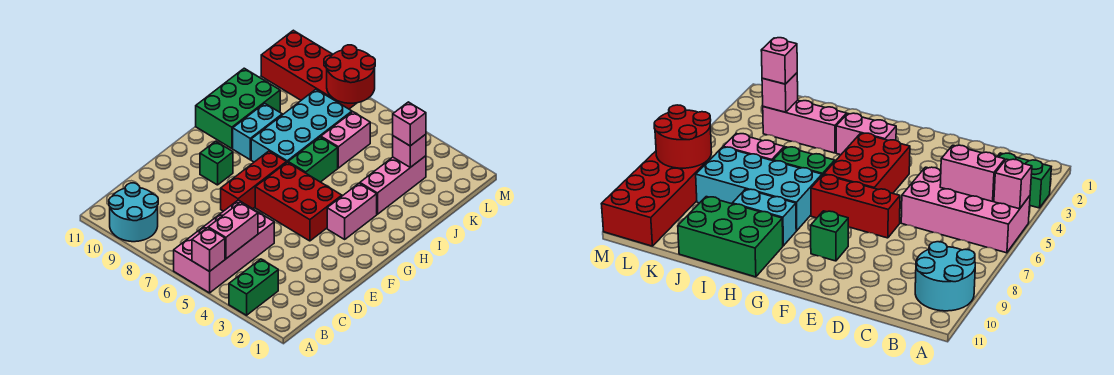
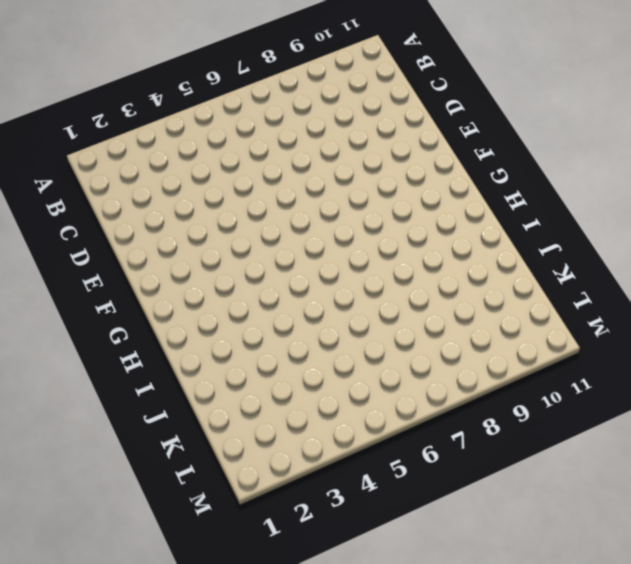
none -> green brick A3:B3 level 1
none -> pink brick A5:D6 level 1
none -> cyan round brick A9:B10 level 1

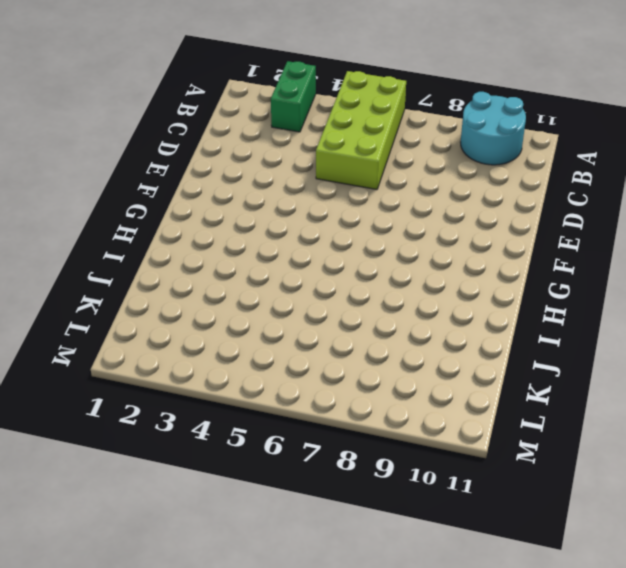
lime brick A5:D6 level 1 -> pink brick A5:D6 level 1
none -> red brick E7:G7 level 1
none -> red brick F4:G6 level 1
none -> green brick F9 level 1

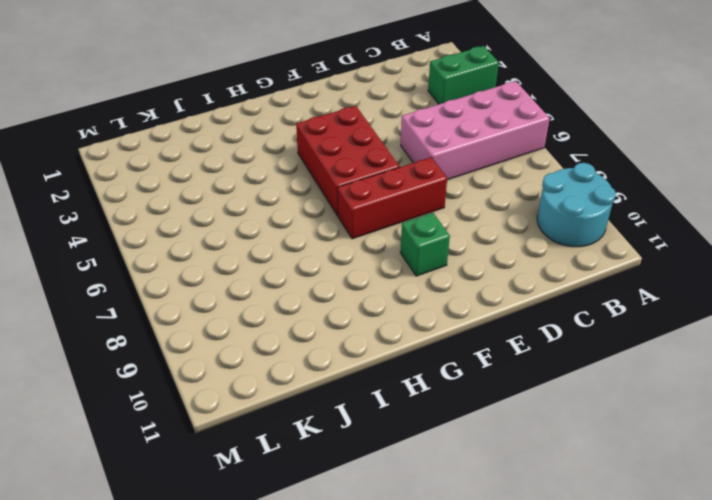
none -> pink brick G3:H3 level 1
none -> green brick H6:I6 level 1
none -> cyan brick H7:K8 level 1

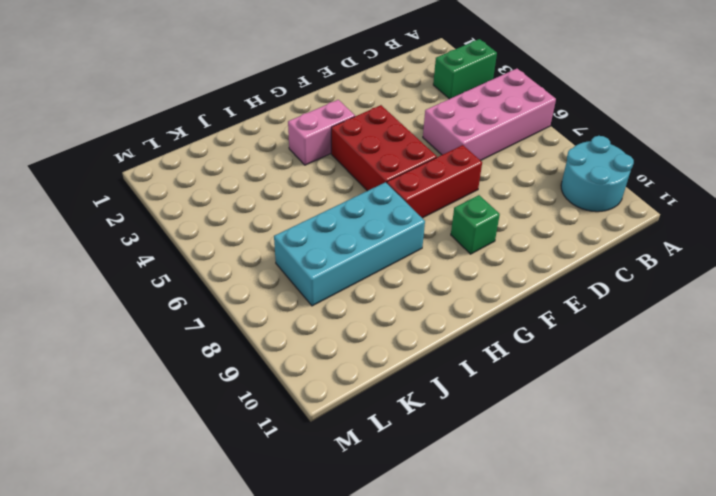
none -> green brick H6:I6 level 1
none -> cyan brick H9:I9 level 1
none -> green brick H10:J11 level 1

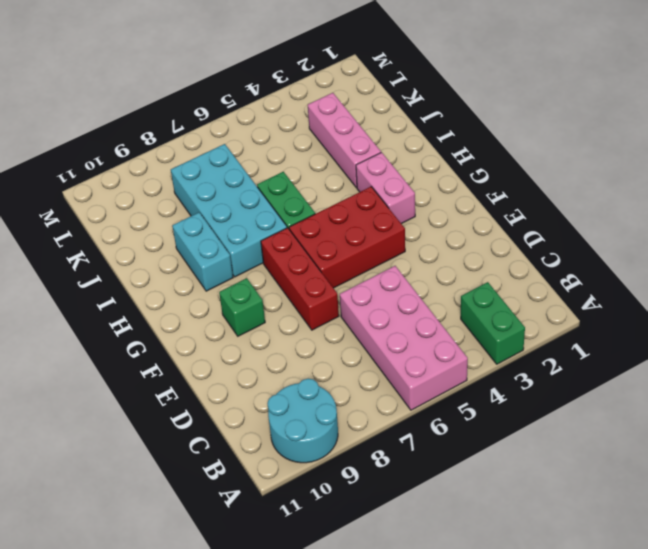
none -> green brick H10:J11 level 1
none -> pink brick J6:K6 level 1
none -> red brick L8:M11 level 1

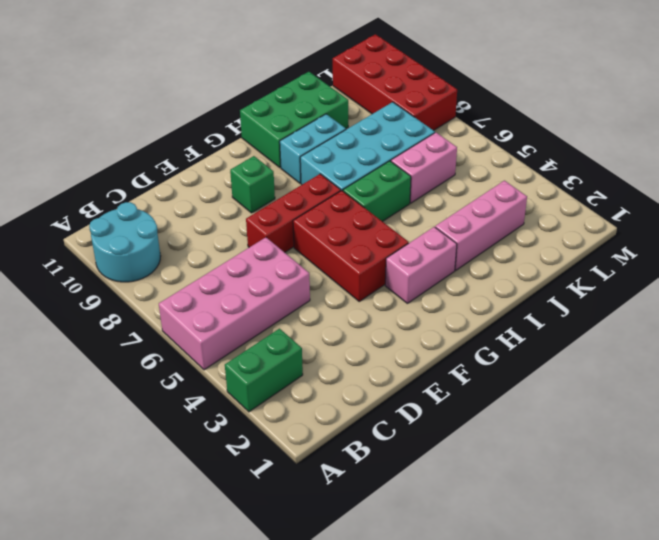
none -> pink brick A5 level 2
none -> pink brick B5:C5 level 2
none -> pink brick K3 level 2

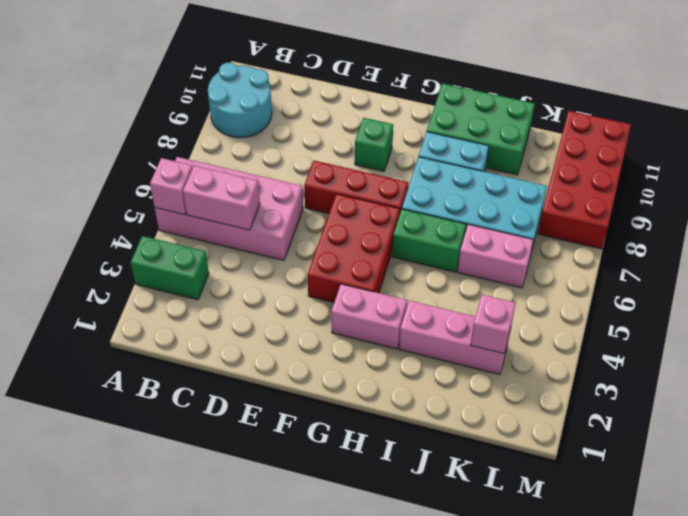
none -> red round brick L7:M8 level 2
none -> pink brick K3 level 3

